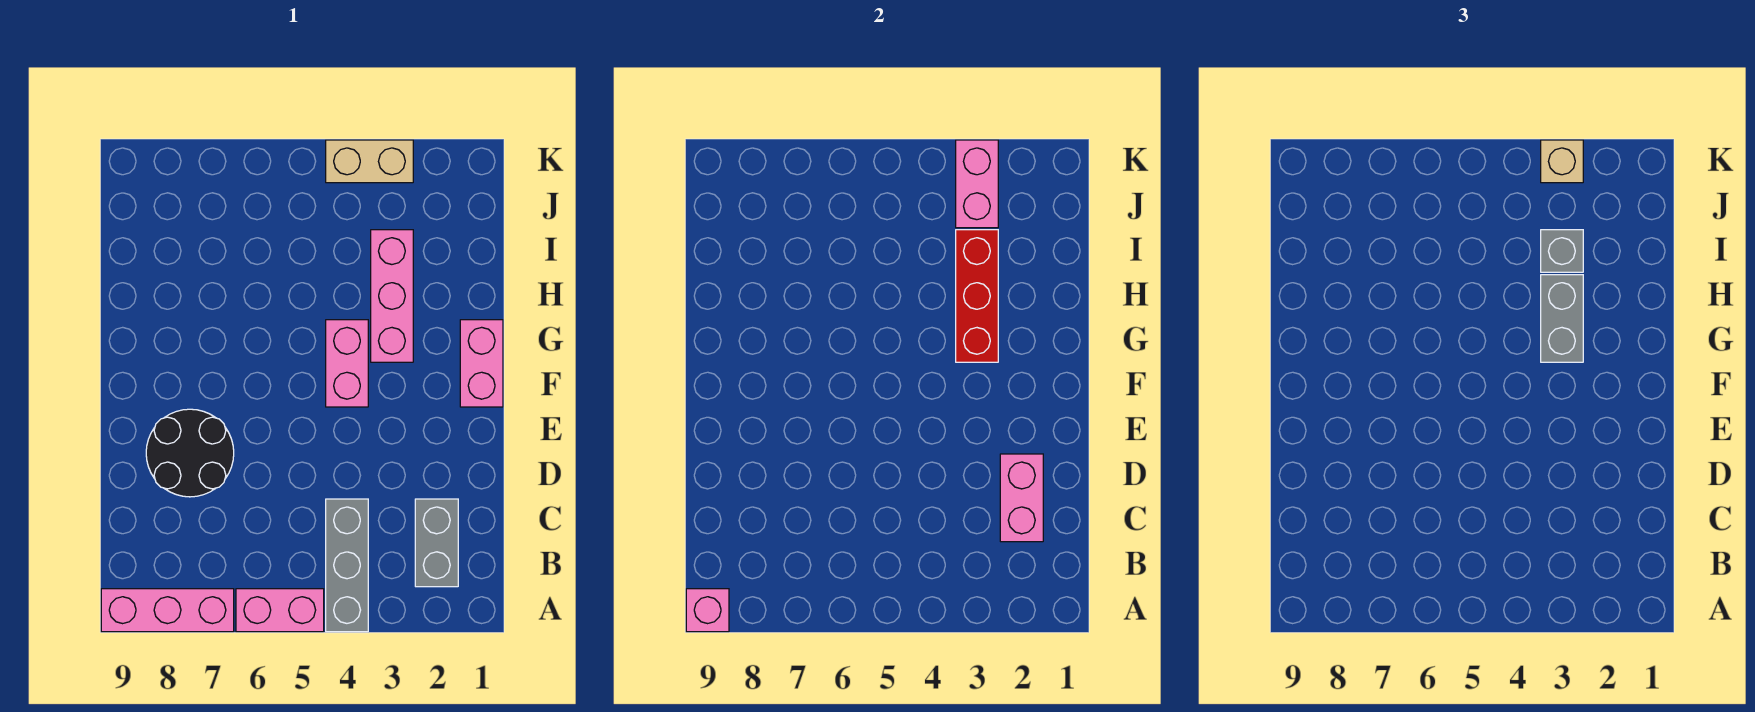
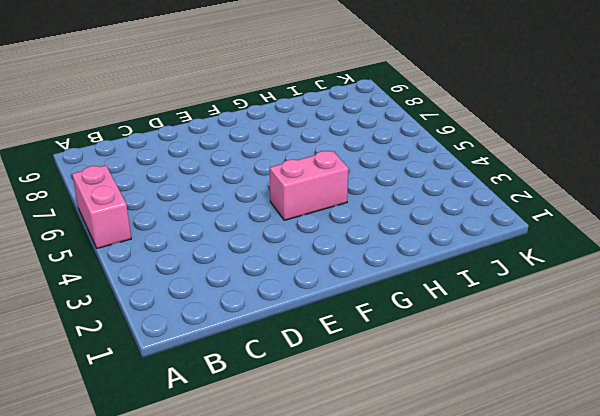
none -> grey brick A4:C4 level 1
none -> pink brick A7:A9 level 1
none -> grey brick B2:C2 level 1

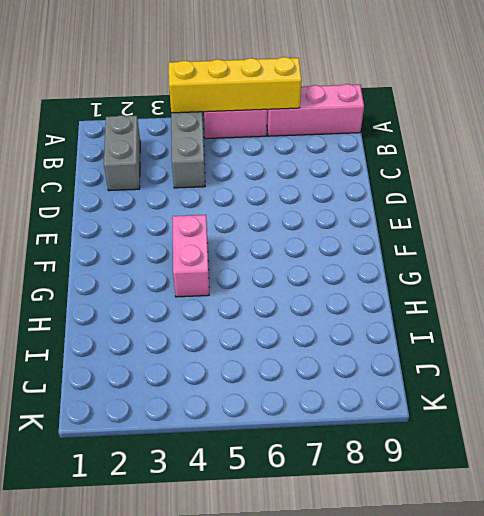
yellow brick A4:A7 level 2 -> none
none -> black round brick D7:E8 level 1
none -> pink brick F1:G1 level 1
none -> pink brick G3:I3 level 1

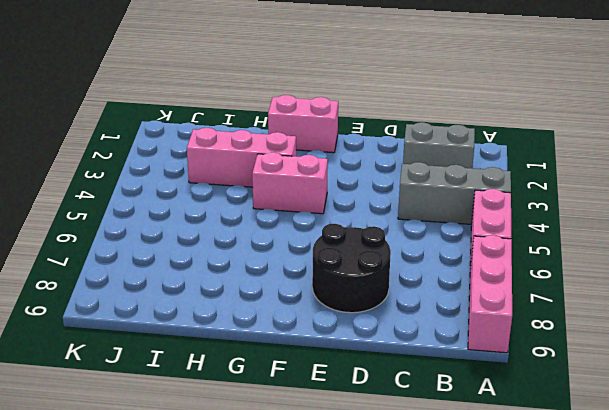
none -> tan brick K3:K4 level 1
none -> pink brick A9 level 2
none -> pink brick C2:D2 level 2

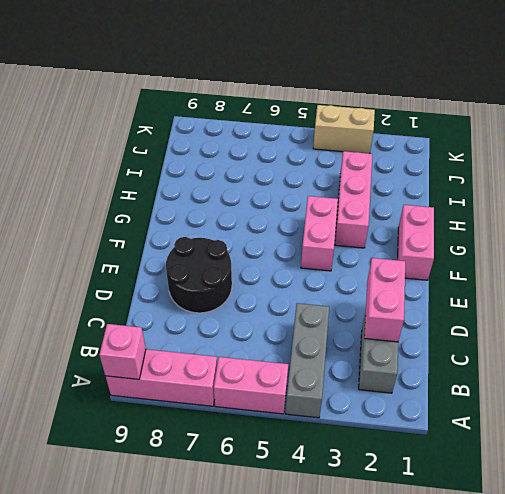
none -> red brick G3:I3 level 2
none -> pink brick J3:K3 level 2
none -> grey brick G3:H3 level 3

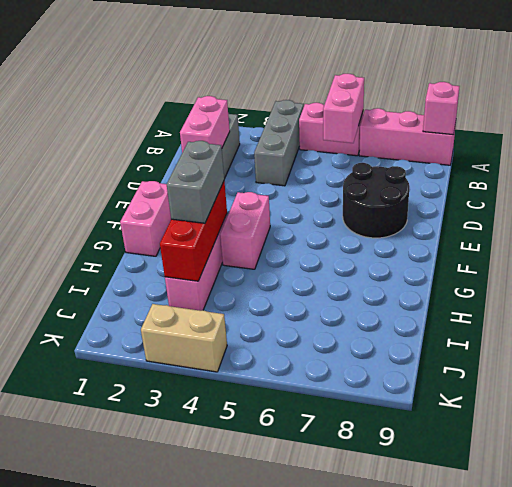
pink brick A6:B6 level 2 -> pink brick J3:K3 level 2
none -> grey brick I3 level 3
none -> tan brick K3 level 3

